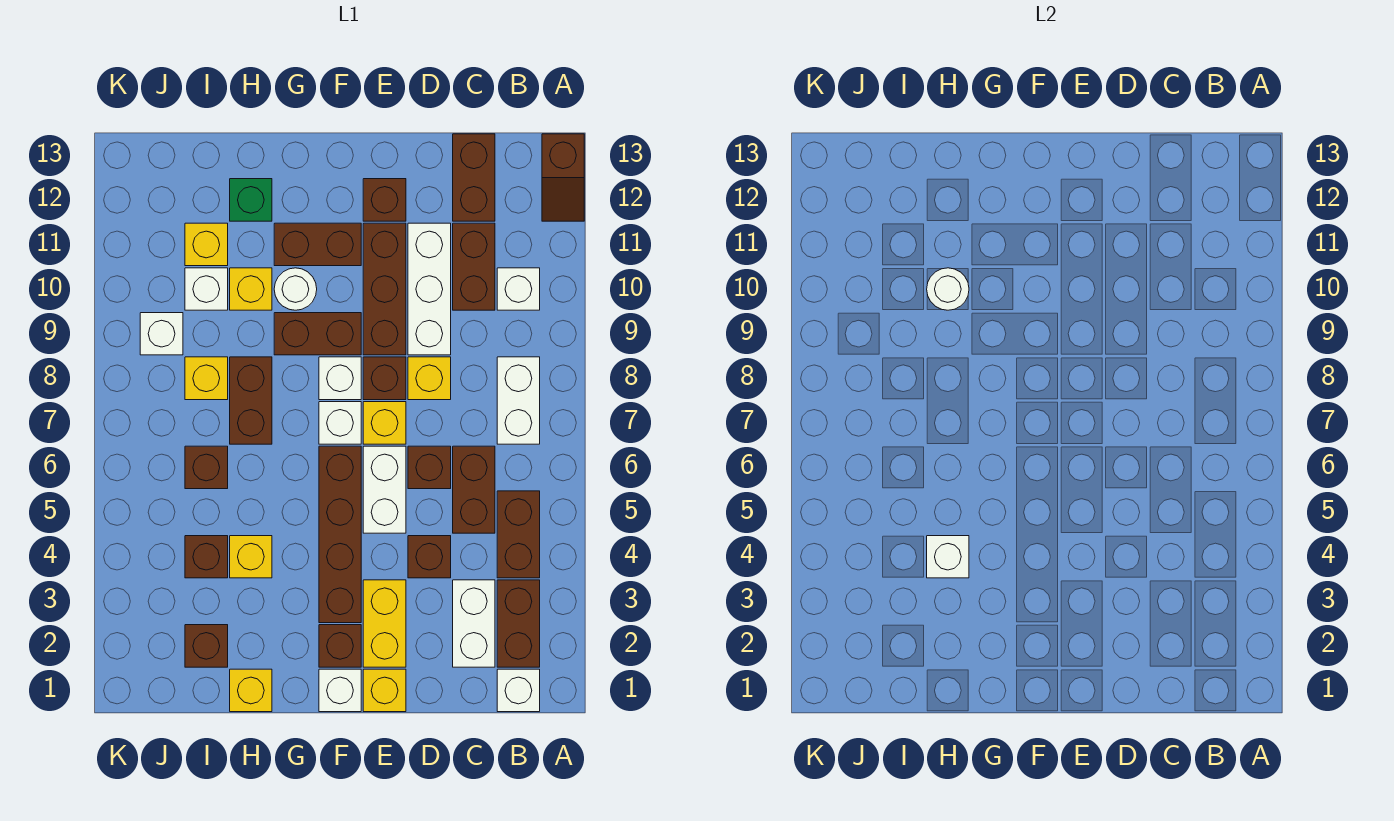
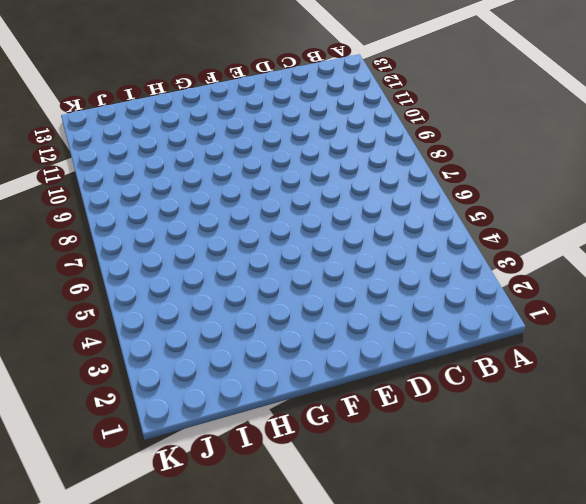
none -> brown slope A12:A13 level 1 top 13
none -> white brick B1 level 1
none -> brown brick B2:B3 level 1
none -> brown brick B4:B5 level 1

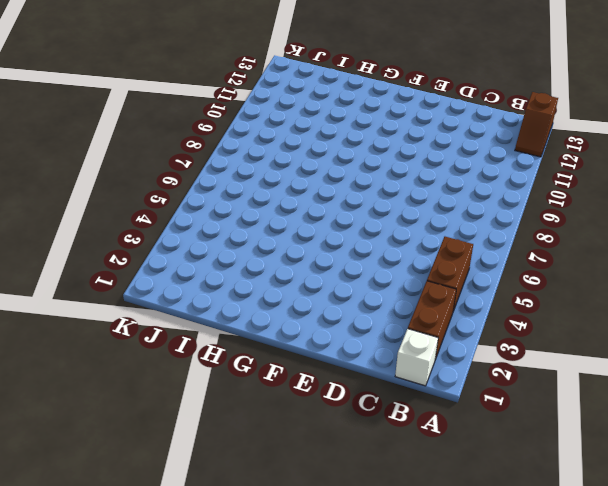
none -> white brick B7:B8 level 1
none -> white brick B10 level 1
none -> white brick C2:C3 level 1
none -> brown brick C5:C6 level 1

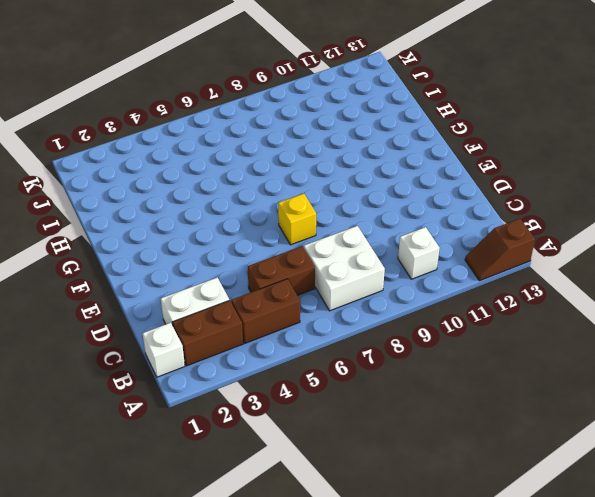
white brick B7:C8 level 1 -> white brick B7:B8 level 1
none -> brown brick C10:C11 level 1
none -> brown brick C12:C13 level 1
none -> brown brick D4 level 1
none -> brown brick D6 level 1

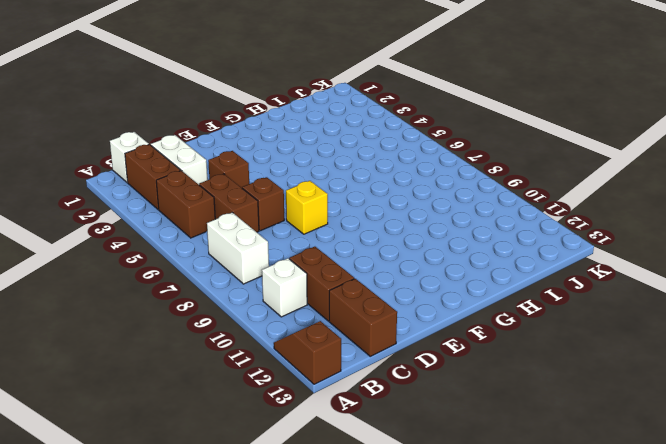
none -> yellow brick D8 level 1
none -> white brick D9:D11 level 1
none -> yellow brick E1 level 1
none -> yellow brick E2:E3 level 1

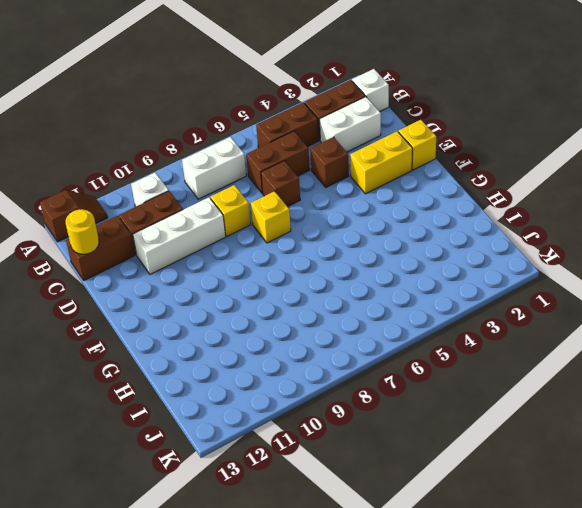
yellow round brick C13 level 2 -> none
none -> white brick E5:E6 level 1
none -> brown brick E8 level 1
none -> brown brick E9:E11 level 1
none -> brown brick E12 level 1

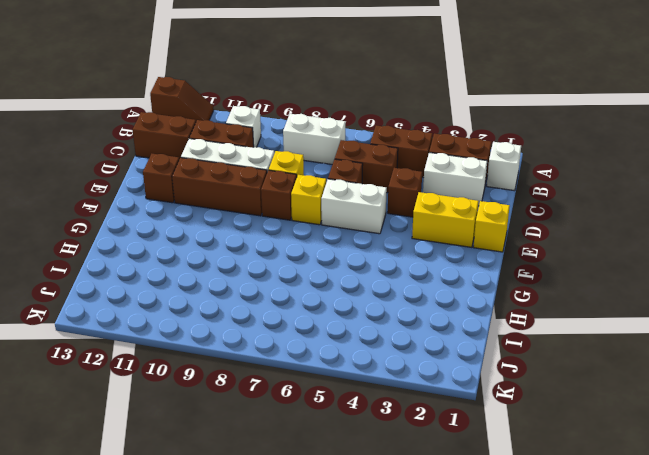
none -> white brick F1 level 1
none -> brown brick F2 level 1
none -> brown brick F3:F6 level 1
none -> white brick F7 level 1

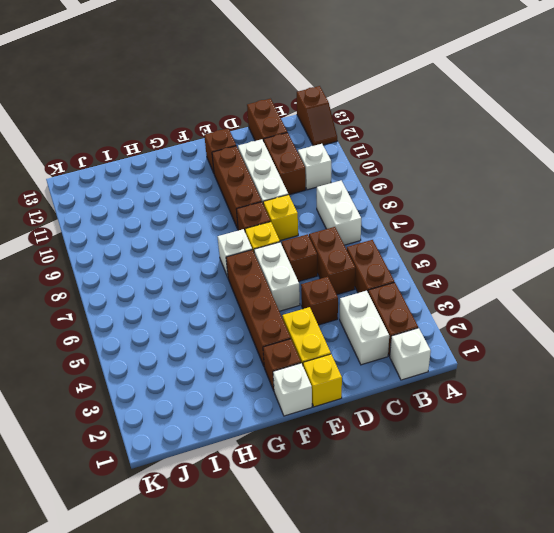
none -> white brick F8 level 1
none -> brown brick F9:G9 level 1
none -> brown brick F11:G11 level 1
none -> white round brick G10 level 1

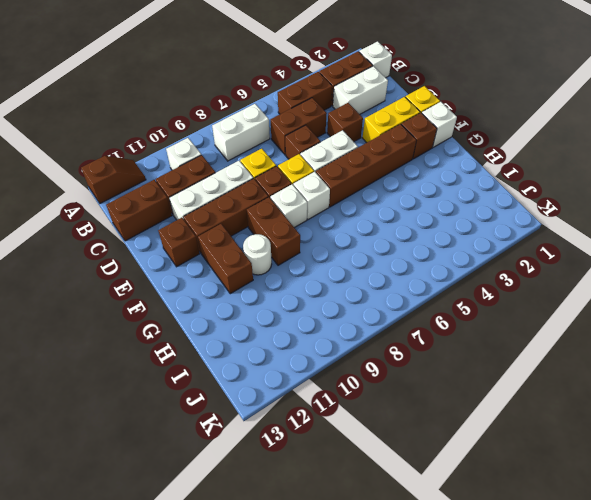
none -> yellow brick H1 level 1
none -> yellow brick H4 level 1
none -> brown brick H7:H8 level 1
none -> yellow brick H10 level 1

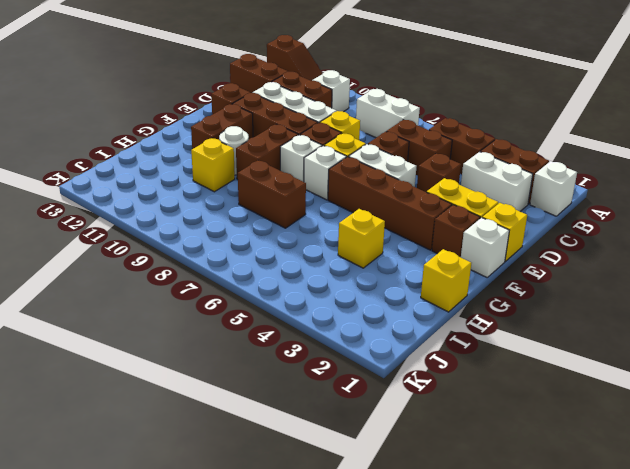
none -> green brick H12 level 1
none -> brown brick I2 level 1
none -> brown brick I4 level 1
none -> brown brick I6 level 1

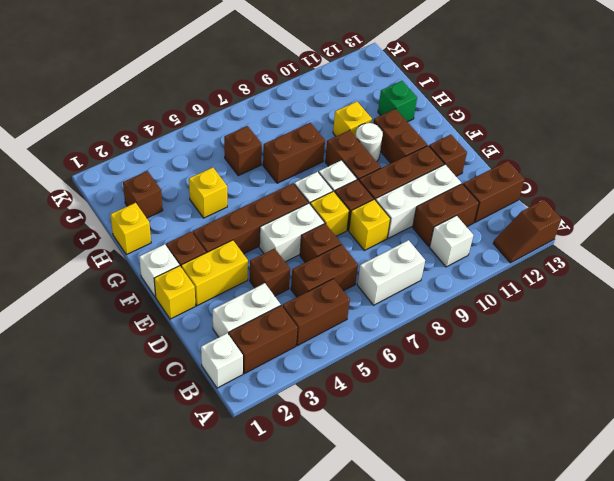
none -> brown brick I4 level 1
none -> yellow brick I8 level 1
none -> white brick I10 level 1
none -> yellow brick I11 level 1

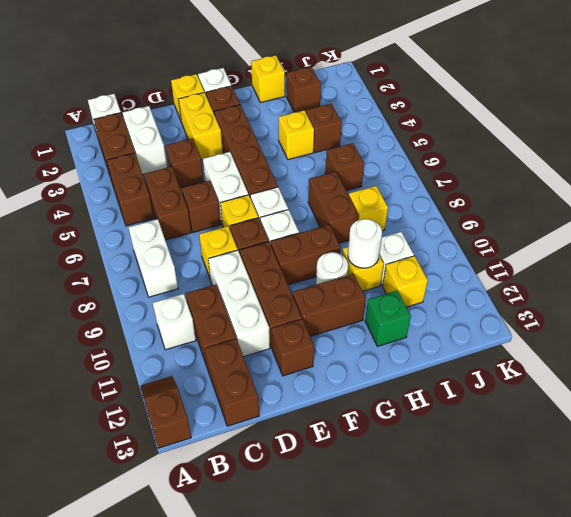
none -> white brick J9 level 1
none -> white brick H4 level 2

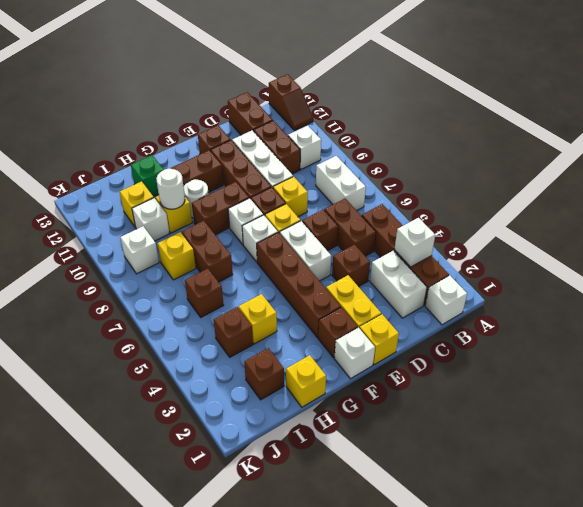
white brick B3 level 2 -> white brick H4 level 2

